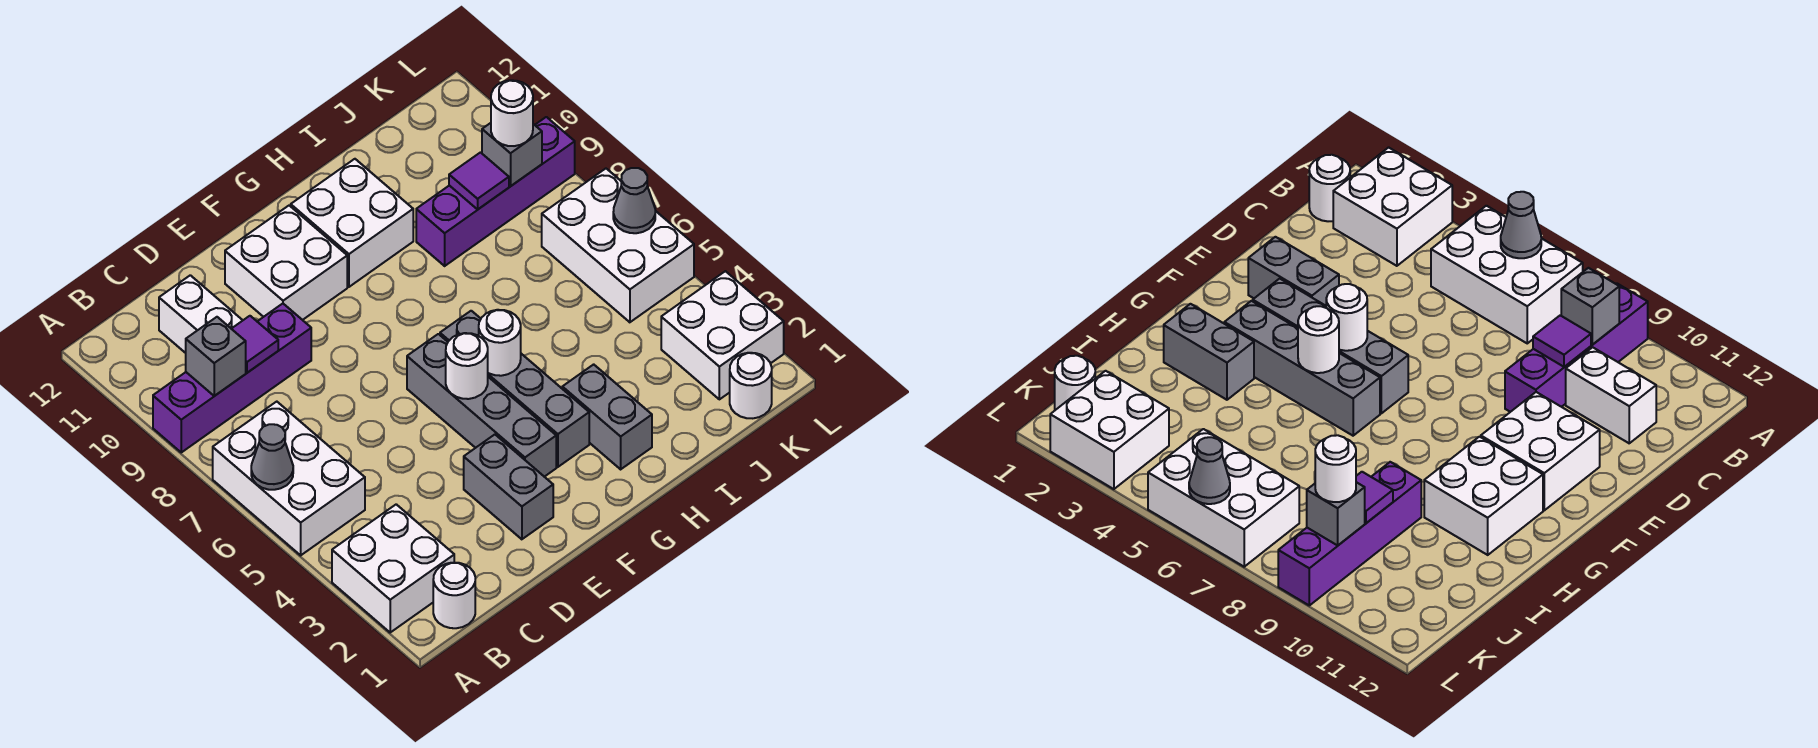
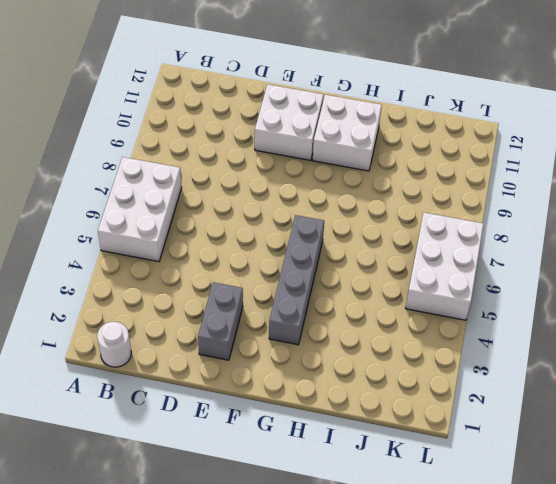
none -> white brick A2:B3 level 1
none -> purple brick A9:D9 level 1
none -> white brick C10:C11 level 1

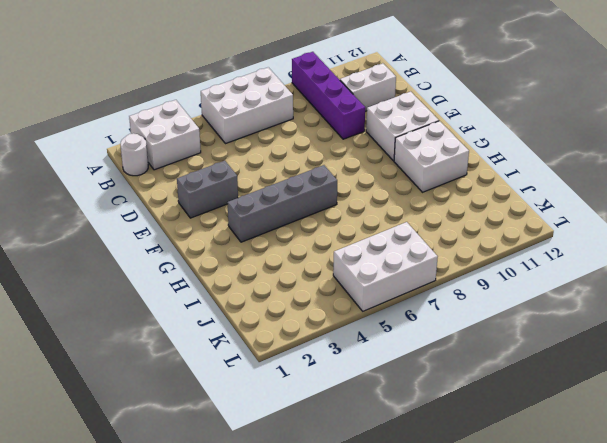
none -> grey brick F3:F6 level 1
none -> grey brick H2:H3 level 1
none -> purple brick I9:L9 level 1

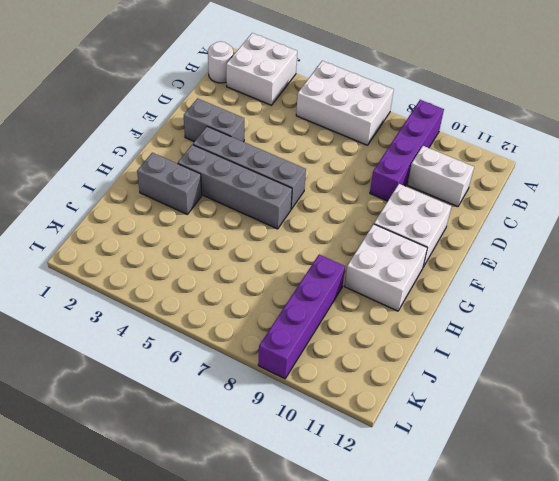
none -> white round brick K1 level 1
none -> white brick K2:L3 level 1
none -> white brick K5:L7 level 1

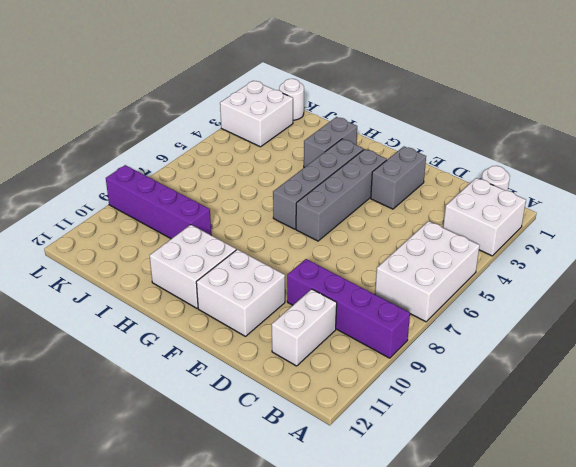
none -> white brick K5:L7 level 1
none -> grey cone A6 level 2
none -> grey brick B9 level 2

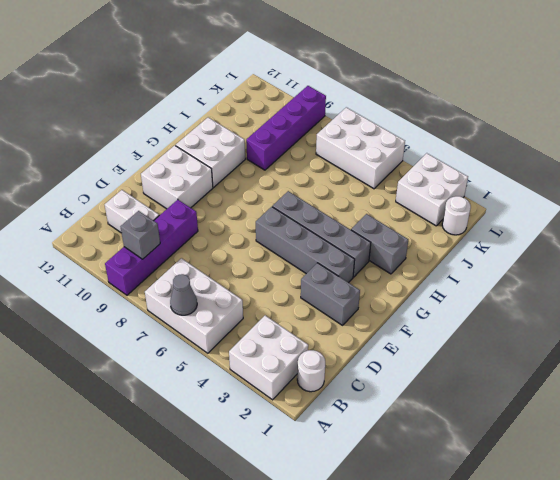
none -> purple tile C9 level 2
none -> white round brick F5 level 2
none -> white round brick G5 level 2

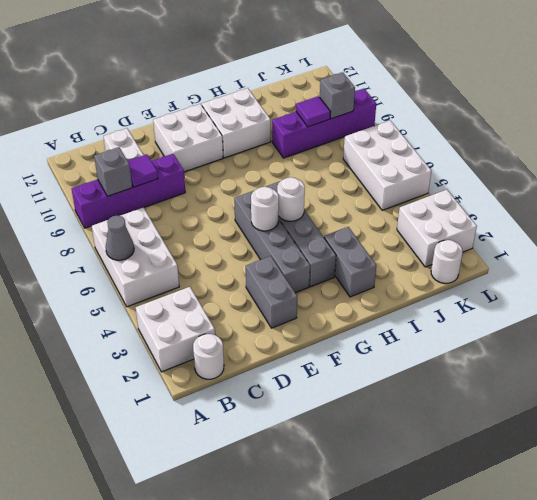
none -> grey cone L6 level 2
none -> white round brick K9 level 3

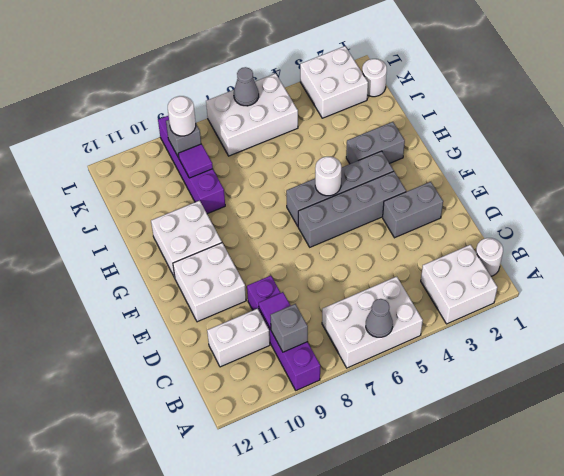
none -> white round brick F5 level 2

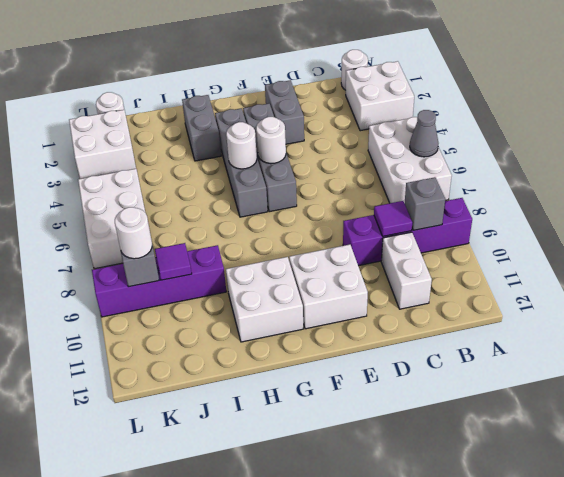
none -> grey cone L6 level 2

